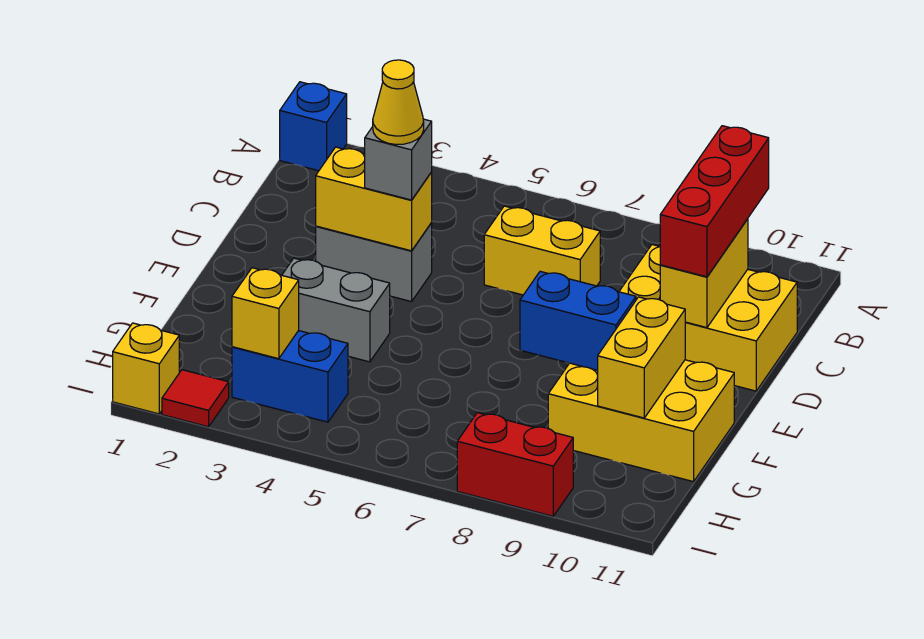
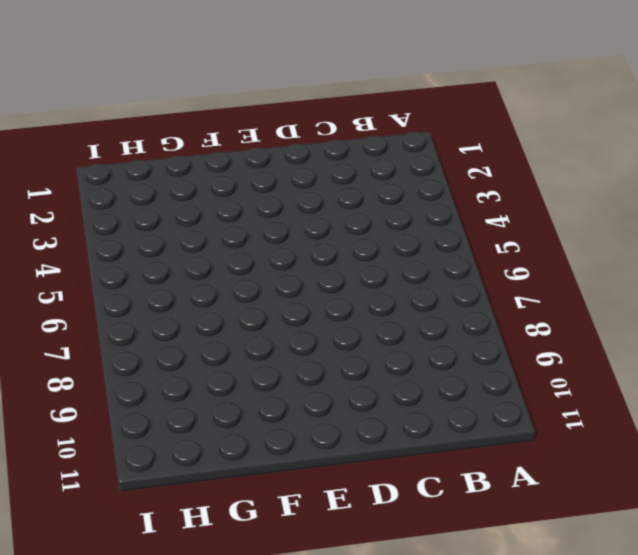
none -> blue brick A1 level 1
none -> yellow brick C6:C7 level 1
none -> yellow brick C9:D11 level 1

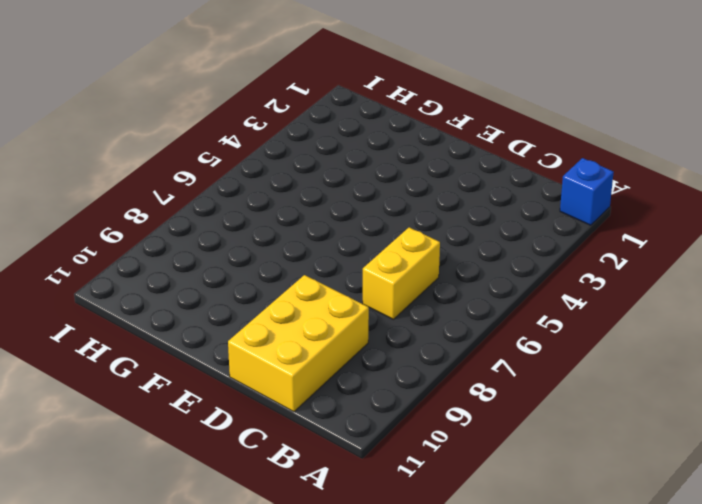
none -> grey brick D3:D4 level 1
none -> grey brick F3:F4 level 1
none -> yellow brick F9:G11 level 1

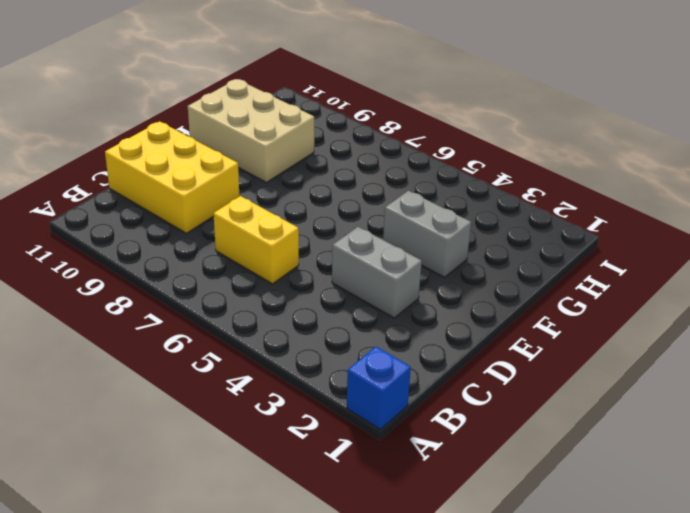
tan brick F9:G11 level 1 -> yellow brick F9:G11 level 1
none -> blue brick H3:H4 level 1
none -> yellow brick I1 level 1
none -> red tile I2 level 1

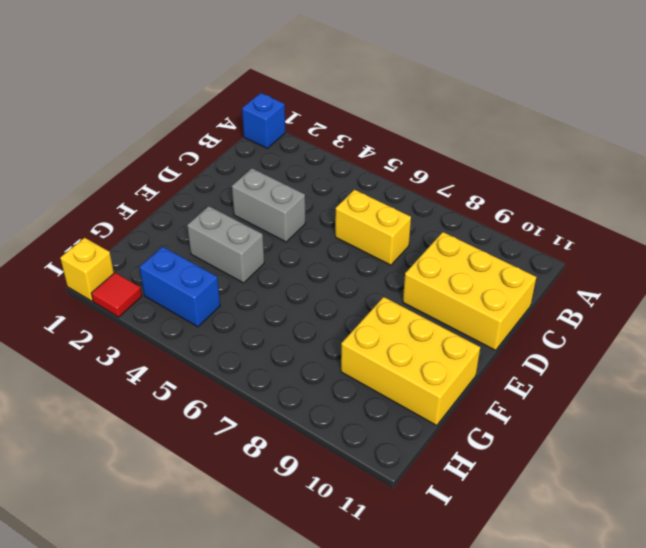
none -> red brick I8:I9 level 1
none -> yellow brick C10:D10 level 2
none -> yellow brick D3:D4 level 2

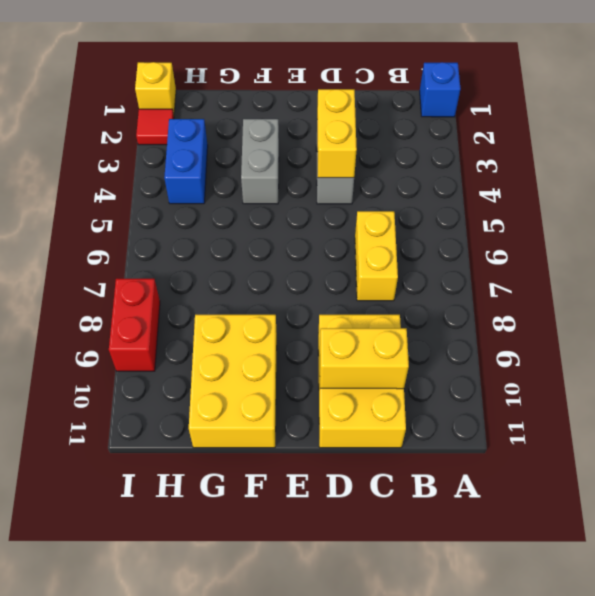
none -> blue brick F8:F9 level 2
none -> yellow brick F10:G10 level 2
none -> yellow brick H3 level 2

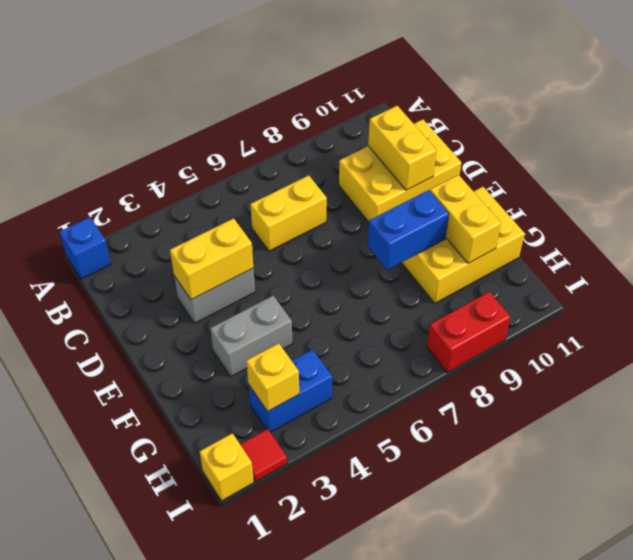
none -> red brick B10:D10 level 3
none -> grey brick D4 level 3
none -> yellow cone D4 level 4

